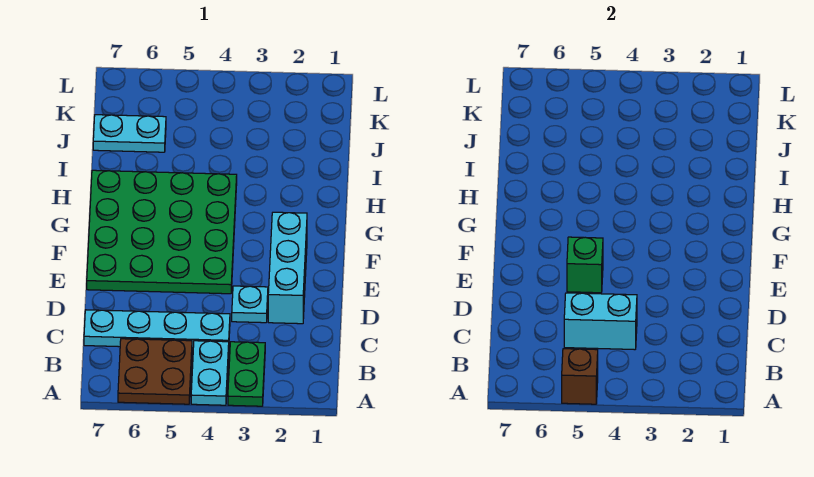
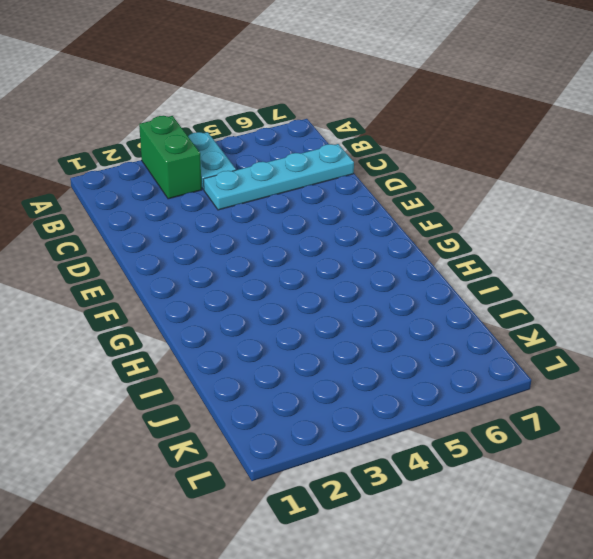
green brick A3:B3 level 1 -> green plate A3:B3 level 1
none -> brown plate A5:B6 level 1
none -> cyan brick D2:F2 level 1

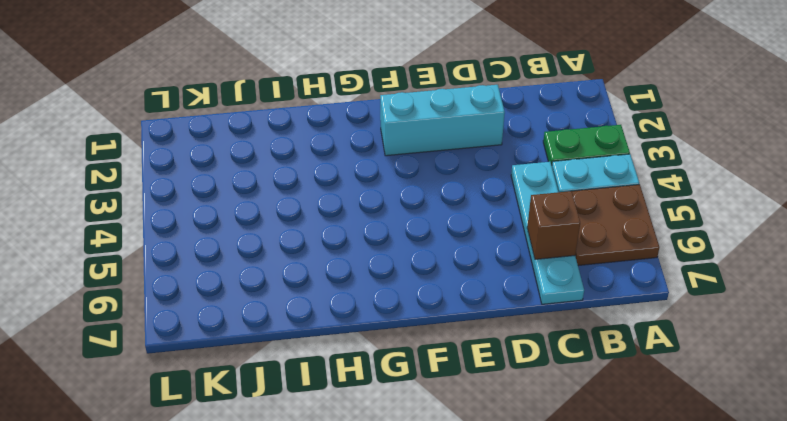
brown brick C6 level 2 -> brown brick A5 level 2
none -> cyan plate D3 level 1
none -> green plate E4:H7 level 1

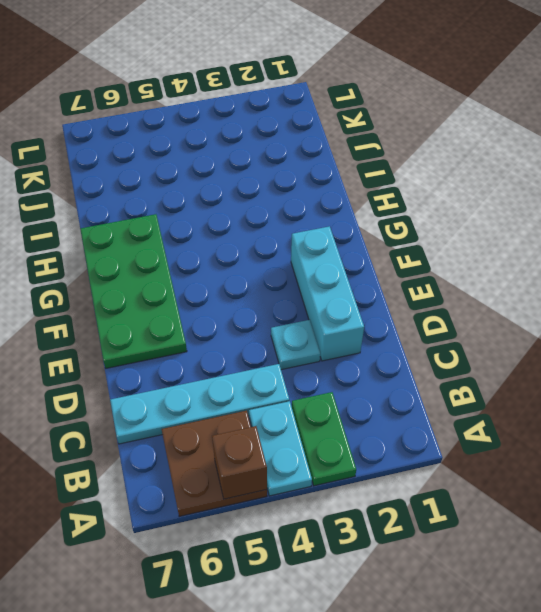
green plate E6:H7 level 1 -> green plate E4:H7 level 1
none -> cyan plate J6:J7 level 1
none -> cyan brick C4:C5 level 2

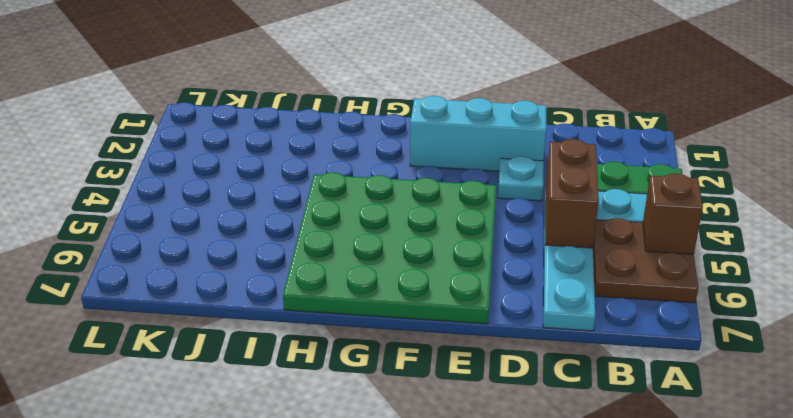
brown brick C4:C5 level 2 -> cyan brick C4:C5 level 2
none -> cyan plate J6:J7 level 1
none -> green brick E5 level 2

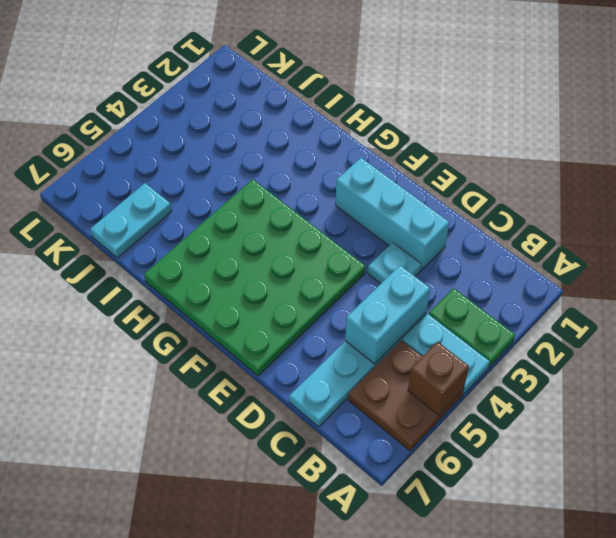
none -> green brick E5 level 2

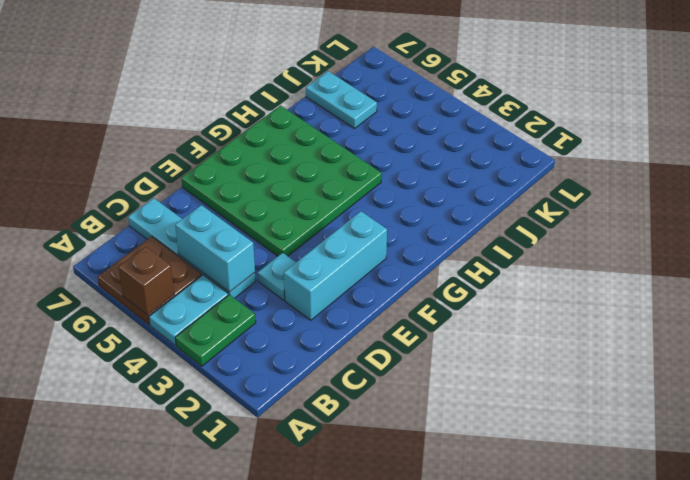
none -> green brick E5 level 2

